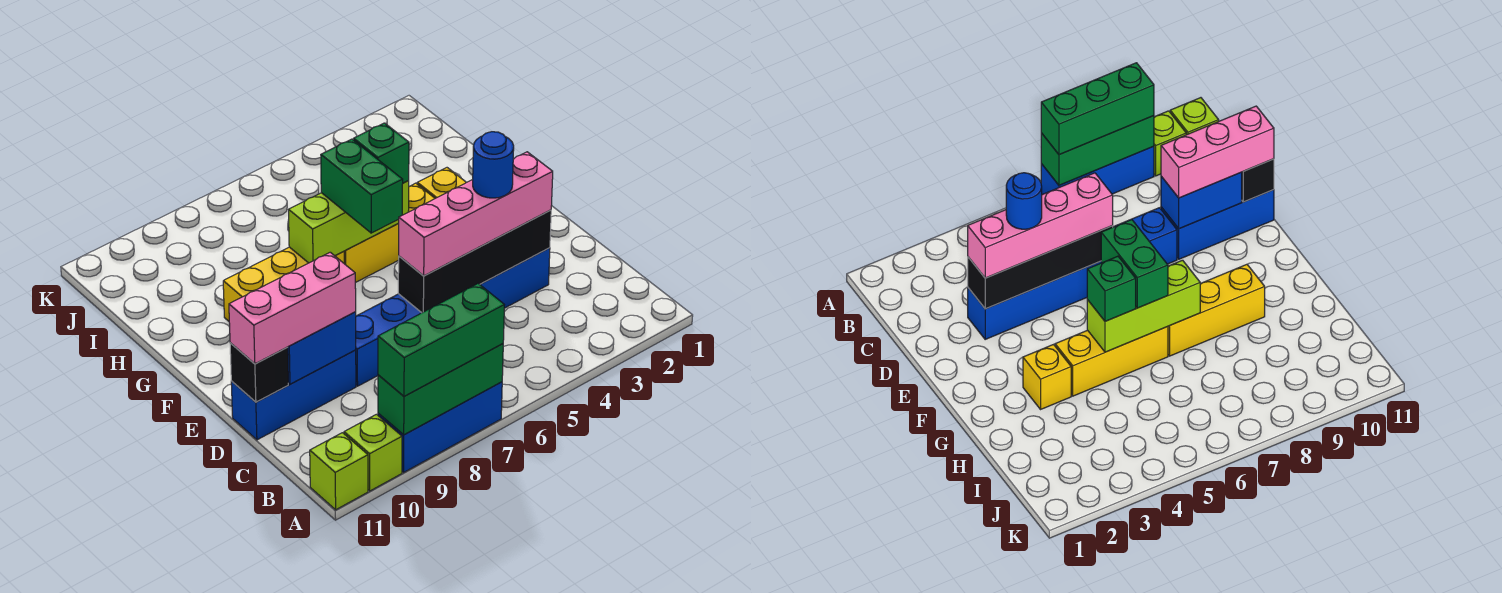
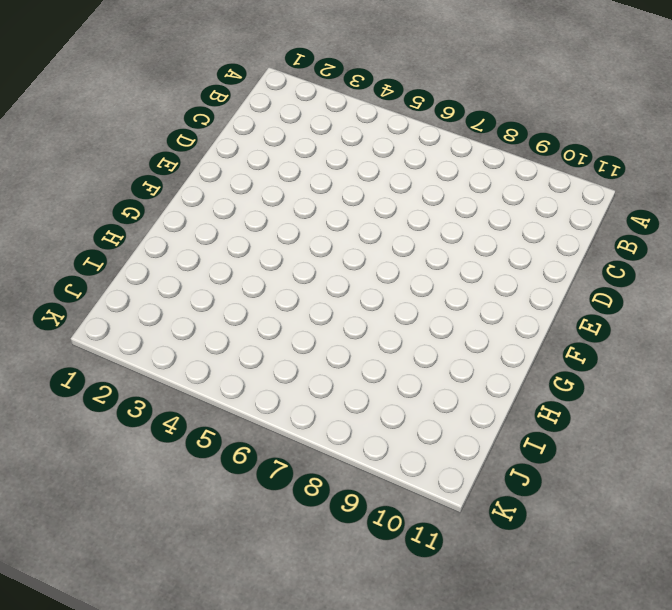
none -> blue brick A7:A9 level 1
none -> lime brick A10 level 1
none -> lime brick A11 level 1

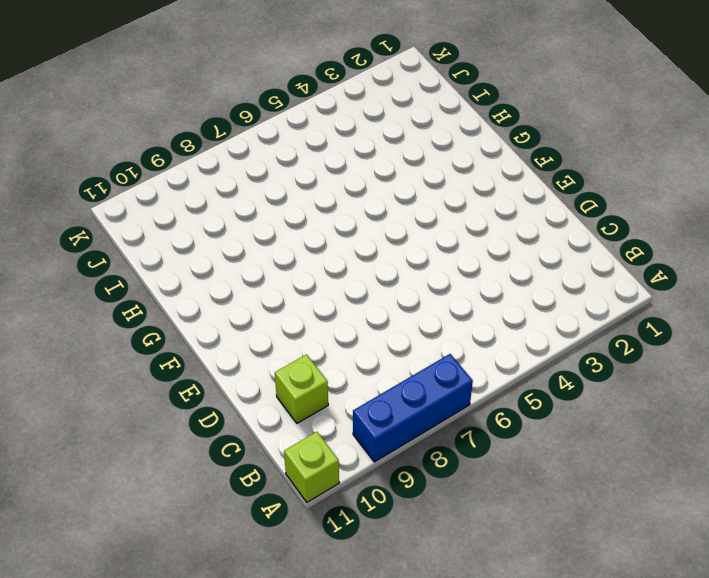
lime brick C10 level 1 -> lime brick A10 level 1
none -> blue brick D3:D8 level 1
none -> blue brick D9:D11 level 1
none -> yellow brick G3 level 1

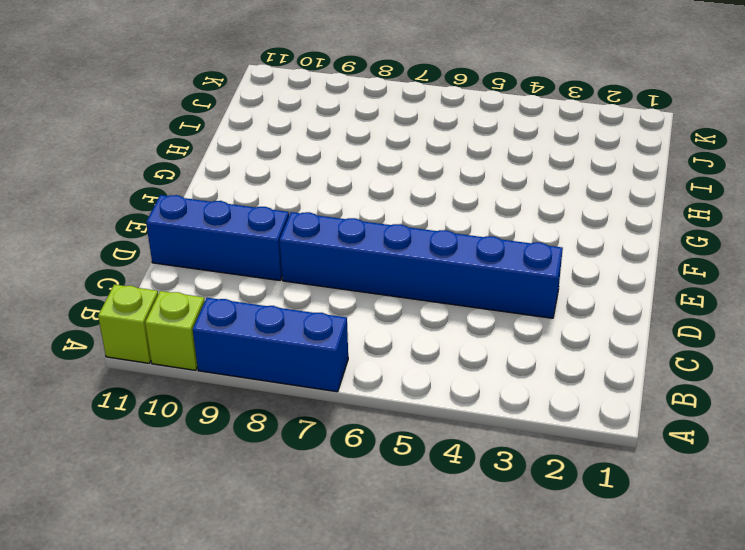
none -> yellow brick G3 level 1
none -> yellow brick G4:G6 level 1
none -> yellow brick G7:G9 level 1

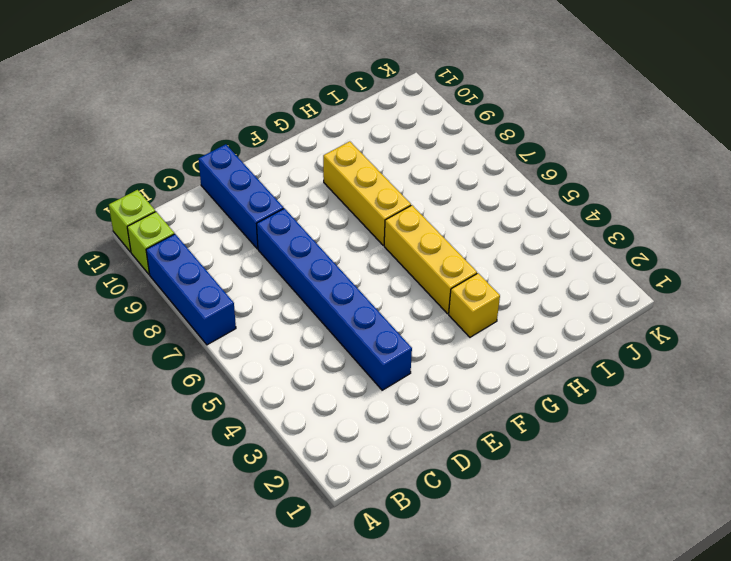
none -> green brick A7:A9 level 2
none -> black brick D3:D6 level 2
none -> blue brick D9:D10 level 2

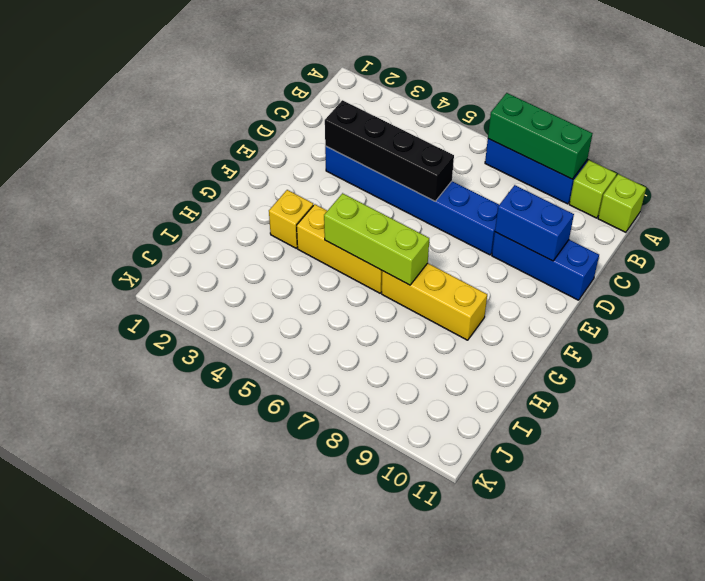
none -> black brick D11 level 2
none -> green brick A7:A9 level 3
none -> pink brick D3:D6 level 3

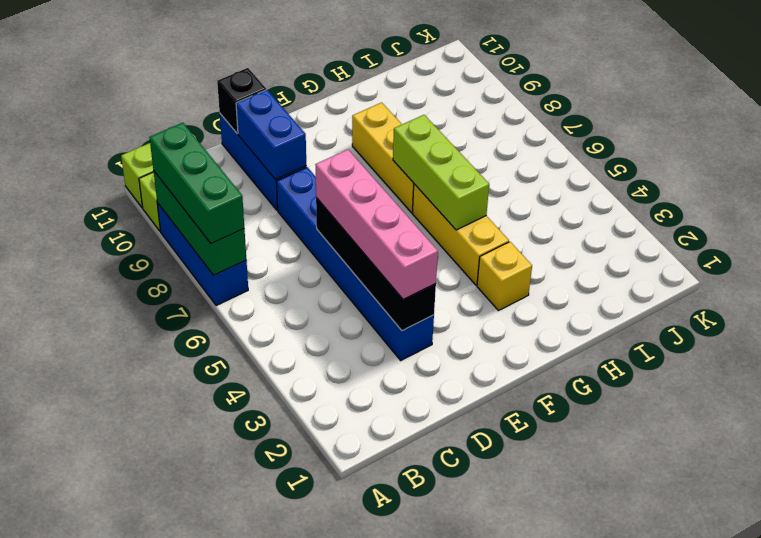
none -> pink brick D9:D11 level 3
none -> green brick F6:G6 level 3
none -> green brick G5 level 3

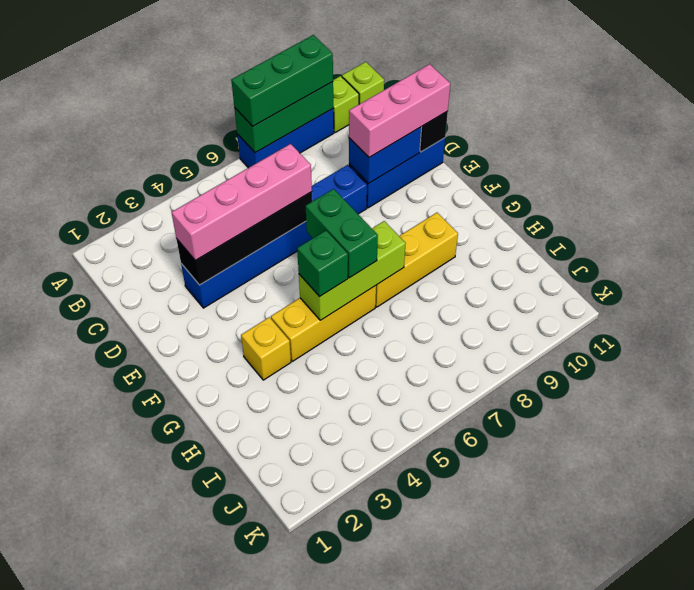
none -> blue round brick D4 level 4

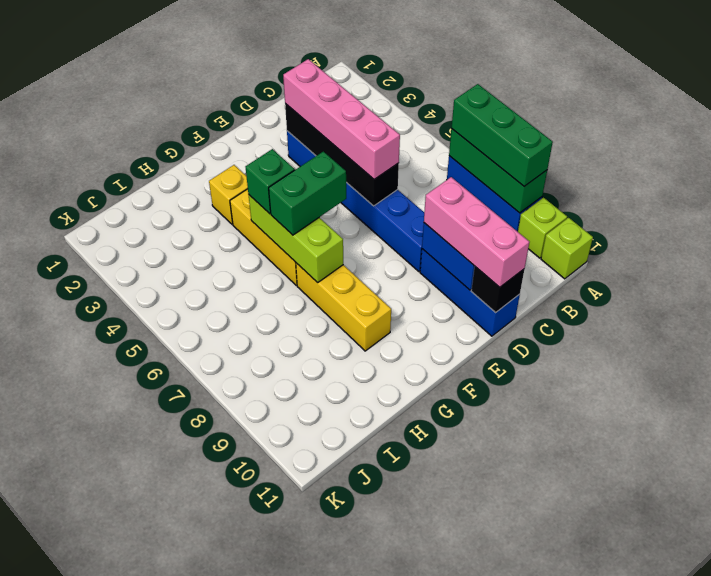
none -> blue round brick D4 level 4

